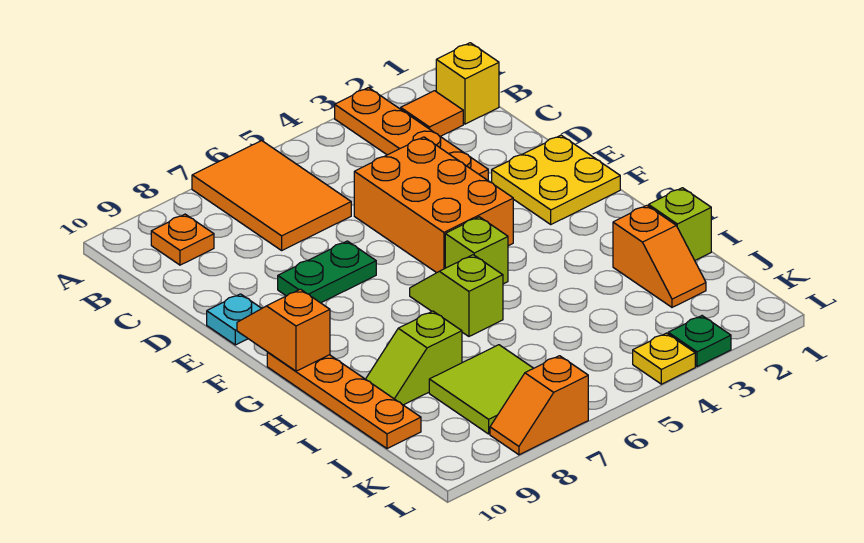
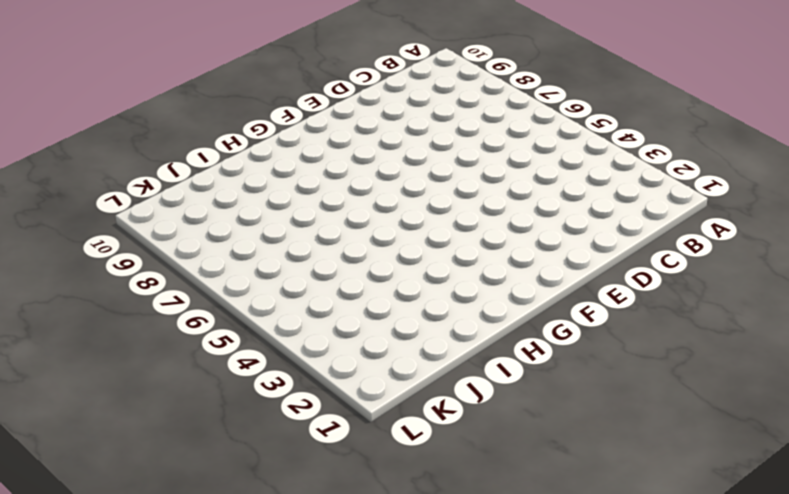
none -> orange plate A3:D3 level 1
none -> orange tile A6:C7 level 1
none -> yellow brick B1 level 1

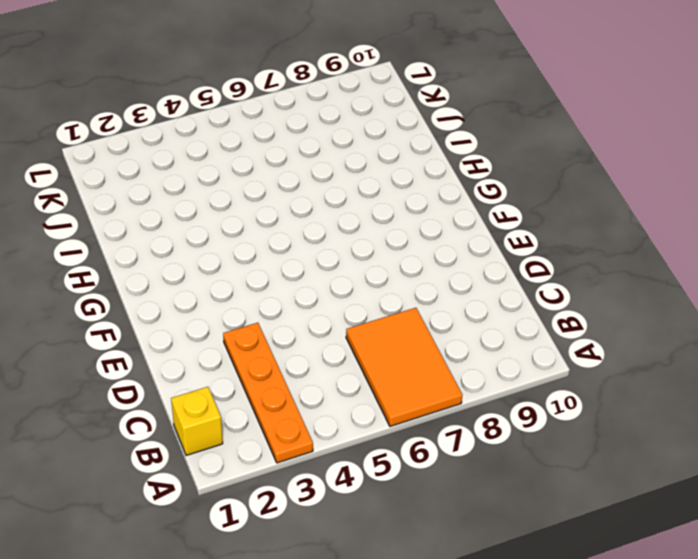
none -> orange tile B2 level 1
none -> orange plate B9 level 1
none -> orange brick D4:F5 level 1

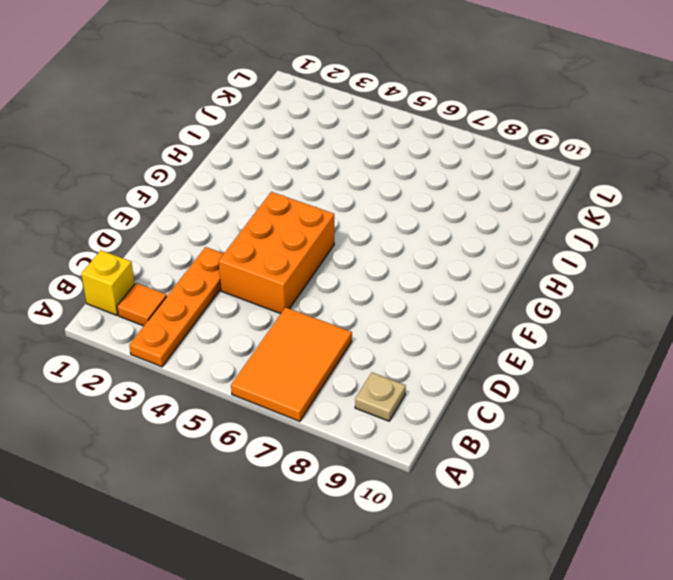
tan plate B9 level 1 -> orange plate B9 level 1
none -> yellow plate E1:F2 level 1
none -> green plate E7:E8 level 1
none -> cyan plate E10 level 1

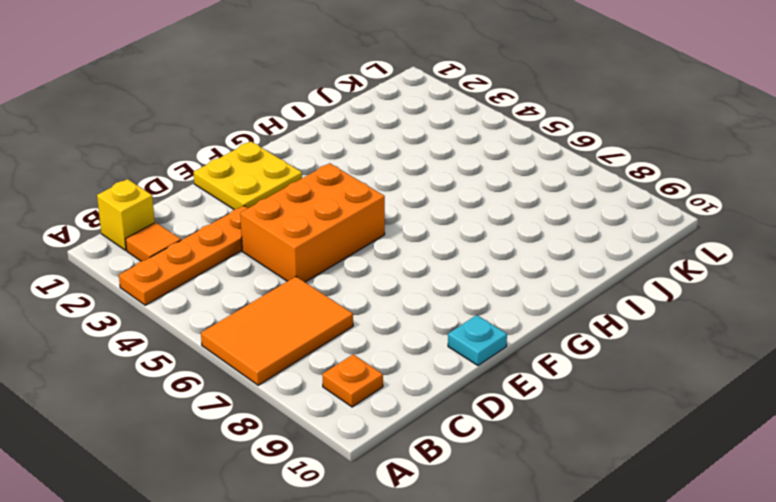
none -> green plate E7:E8 level 1
none -> lime brick G5 level 1
none -> lime slope G6:H6 level 1 top H

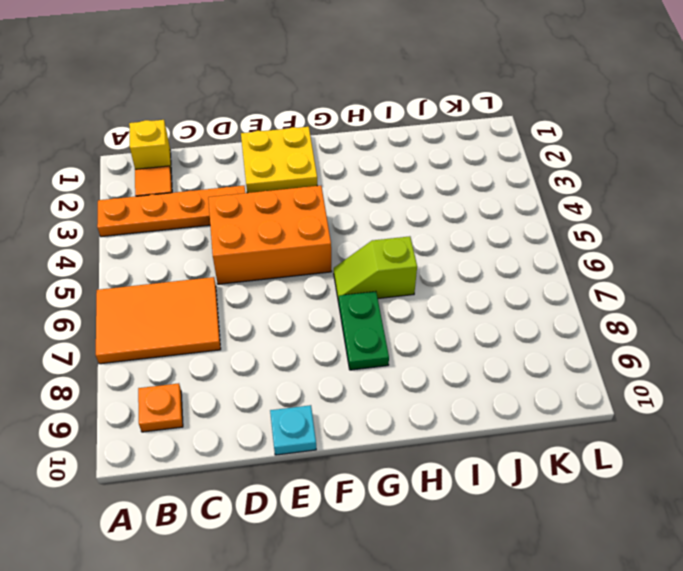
green plate G7:G8 level 1 -> green plate E7:E8 level 1
none -> lime brick G5 level 1
none -> orange plate G10:J10 level 1
none -> lime brick I1 level 1

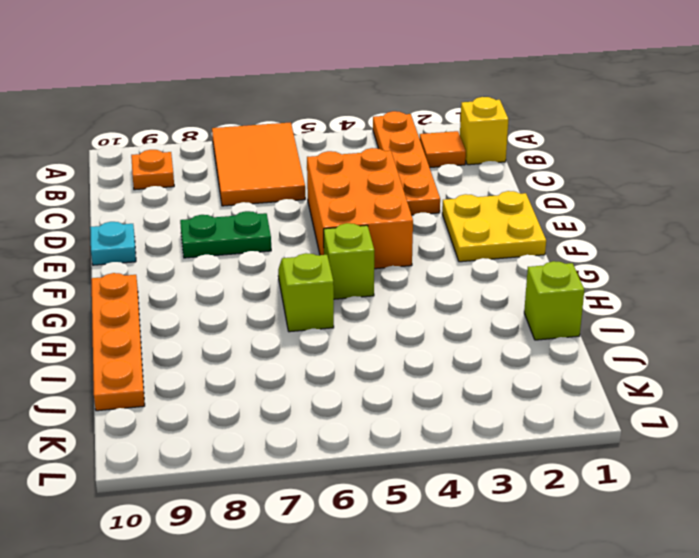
none -> orange slope I2:J2 level 1 top I
none -> lime slope I8:I9 level 1 top 8
none -> lime tile J7:K8 level 1

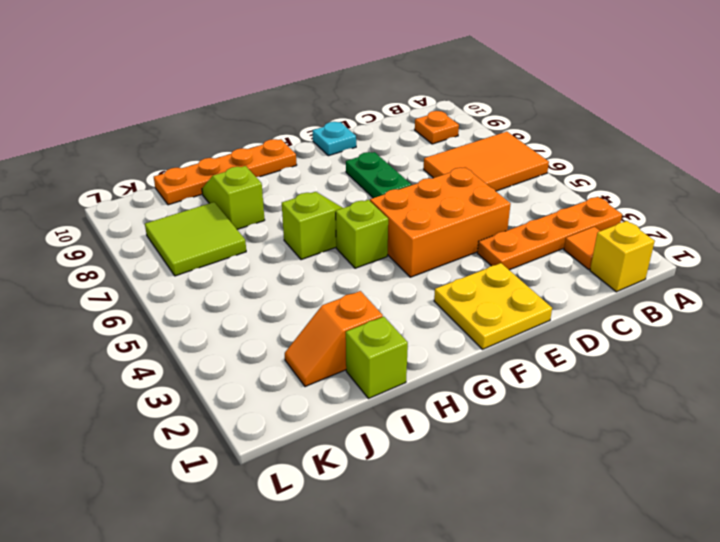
none -> green plate L3 level 1
none -> yellow plate L4 level 1
none -> orange slope L7:L8 level 1 top 7

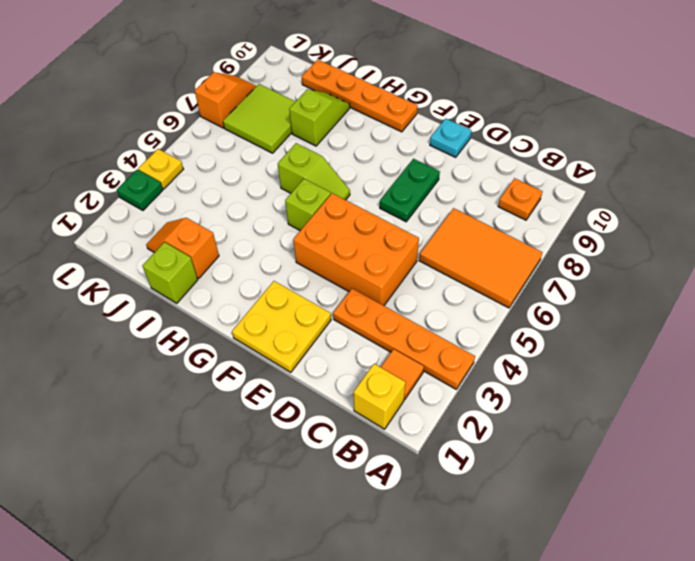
none -> orange slope F10:G10 level 2 top G

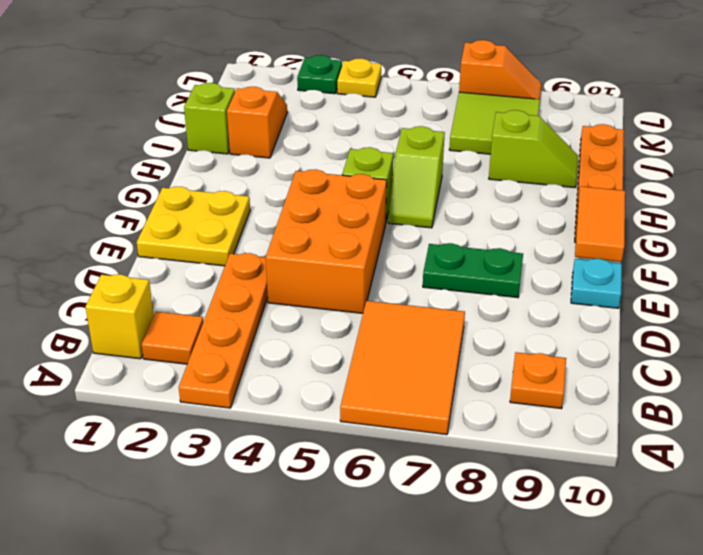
orange tile F10:G10 level 2 -> orange slope F10:G10 level 2 top G

